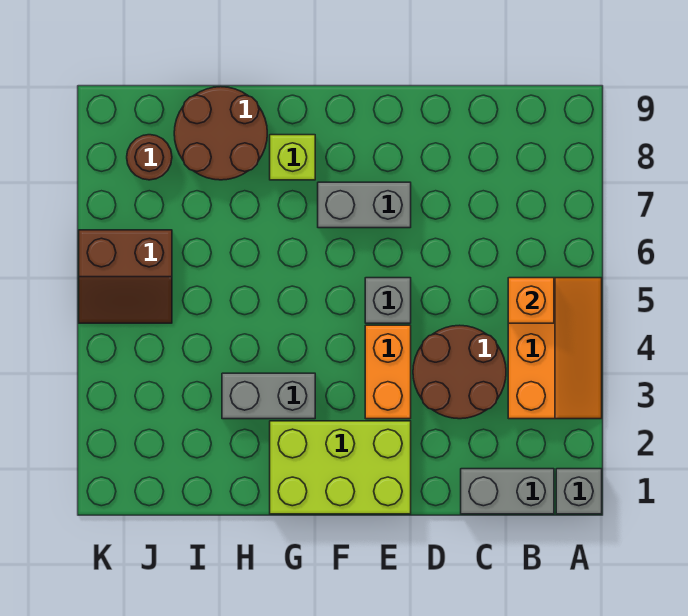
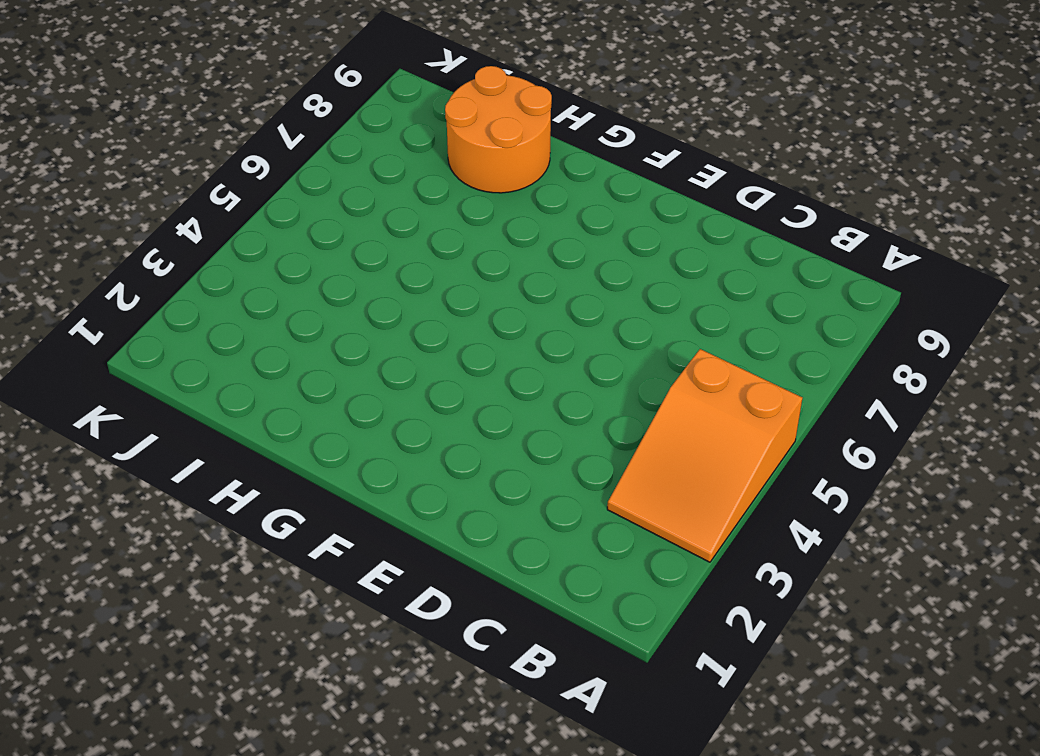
orange slope A3:B5 level 1 top 5 -> orange slope A3:B5 level 1 top B
orange round brick H8:I9 level 1 -> brown round brick H8:I9 level 1
none -> grey brick A1 level 1
none -> grey brick B1:C1 level 1
none -> brown round brick C3:D4 level 1

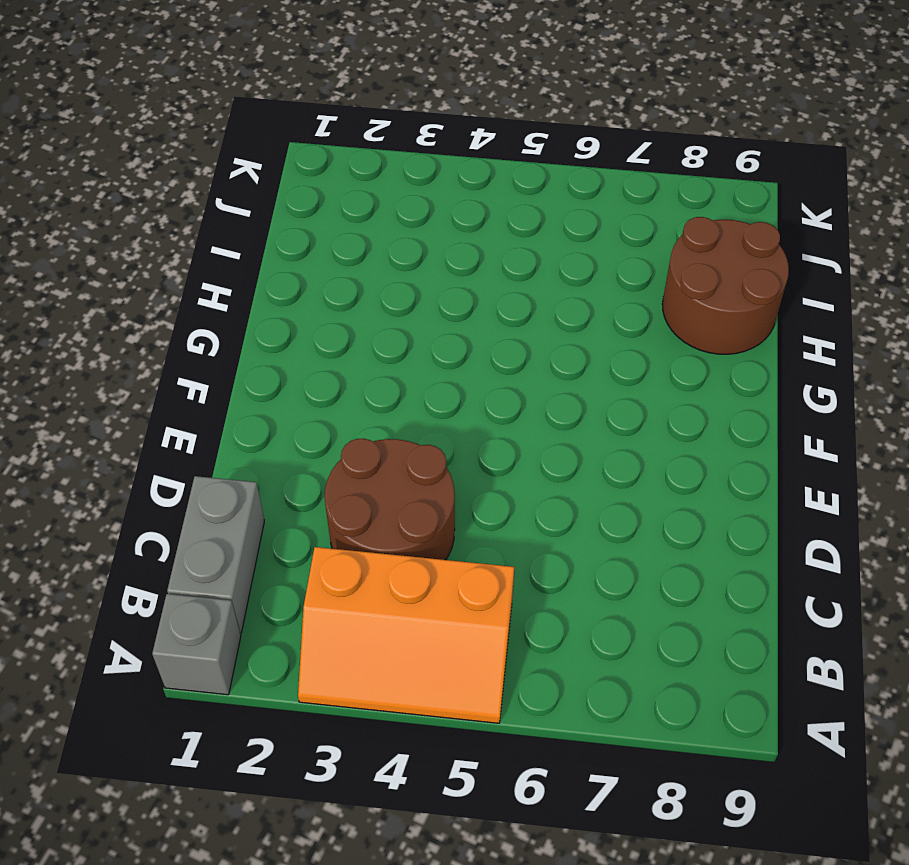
none -> lime brick E1:G2 level 1
none -> orange brick E3:E4 level 1
none -> grey brick E5 level 1

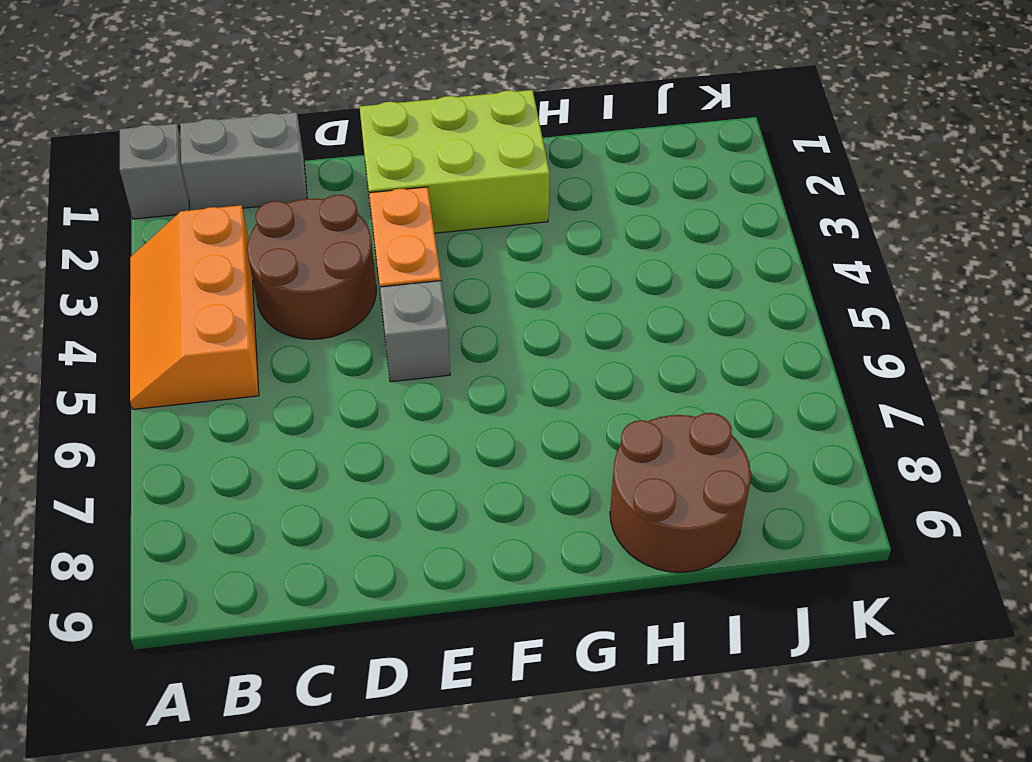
none -> grey brick E7:F7 level 1
none -> grey brick G3:H3 level 1
none -> lime brick G8 level 1

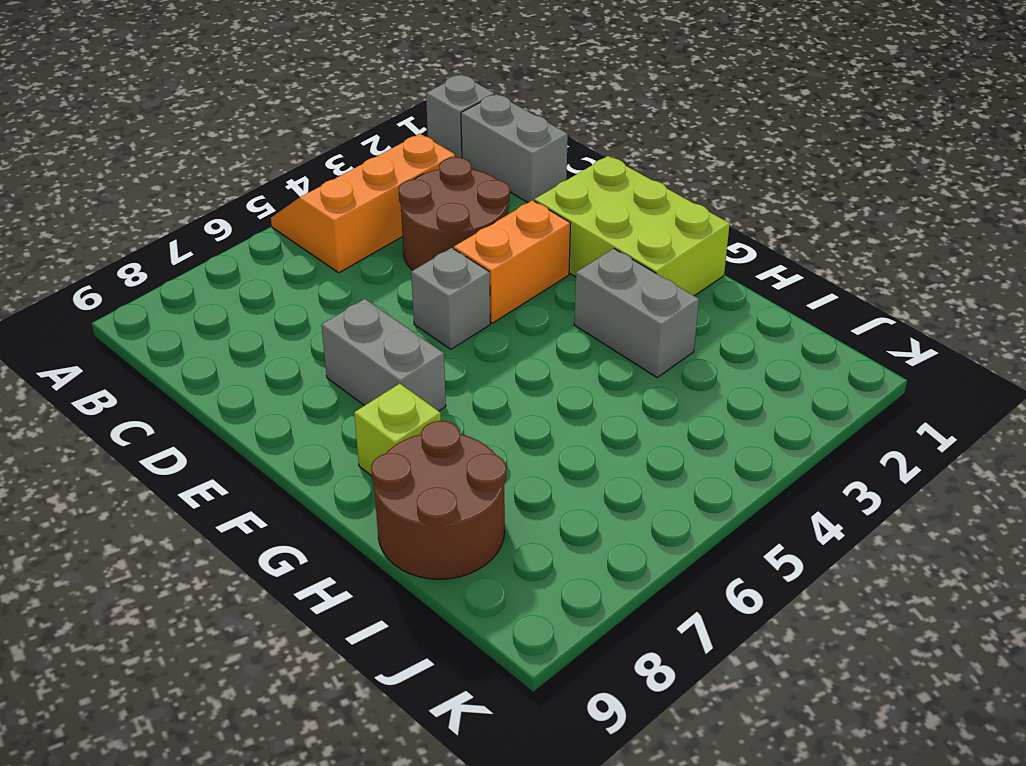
none -> brown slope J5:K6 level 1 top 6
none -> brown round brick J8 level 1
none -> orange brick B5 level 2

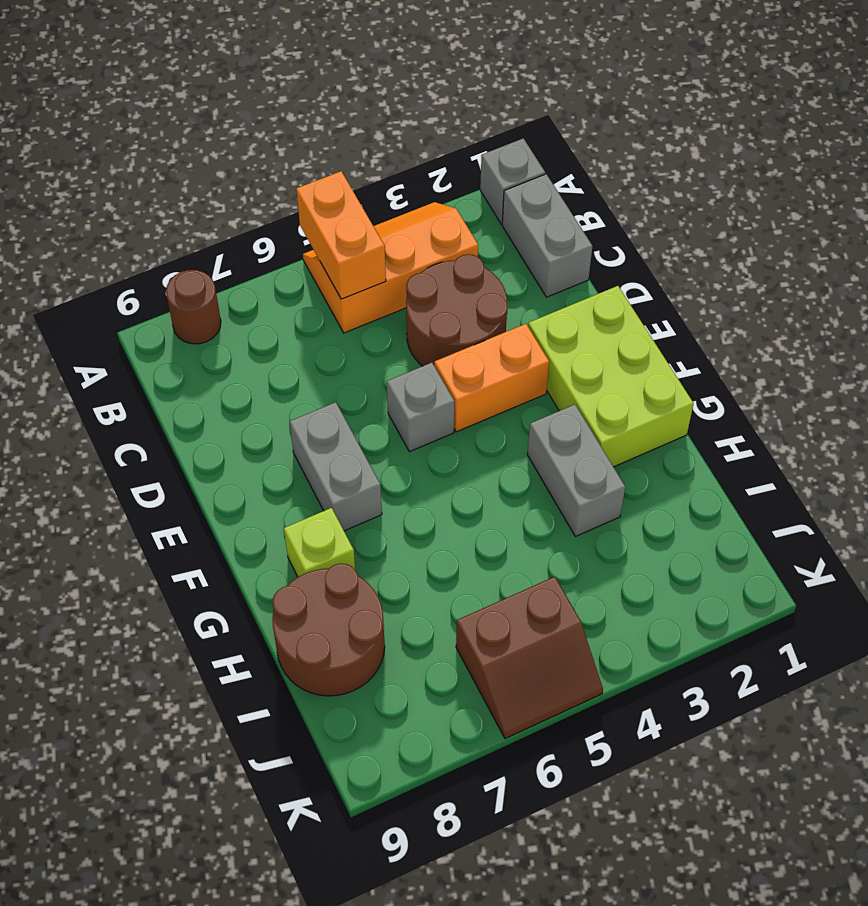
orange brick A5:B5 level 2 -> orange brick B5 level 2
brown round brick A8 level 1 -> brown round brick J8 level 1
brown slope J5:K6 level 1 top J -> brown slope J5:K6 level 1 top 6

